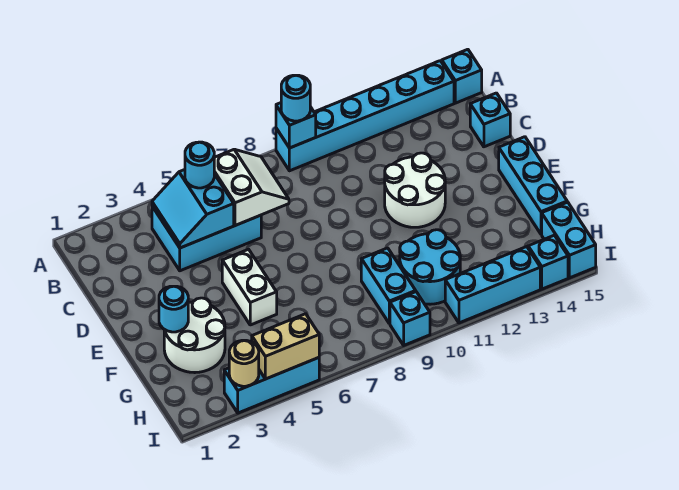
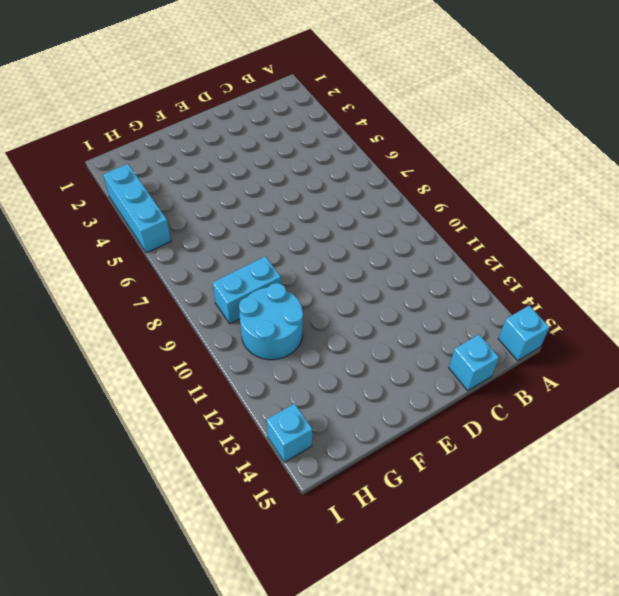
none -> cyan brick A9:A14 level 1
none -> cyan brick B4:C6 level 1
none -> white round brick D11:E12 level 1

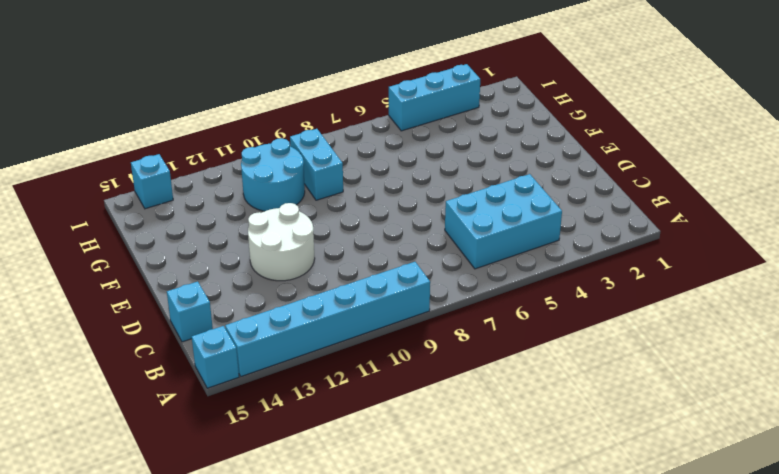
none -> white brick E5:F5 level 1
none -> cyan brick E15:G15 level 1
none -> white round brick F2:G3 level 1

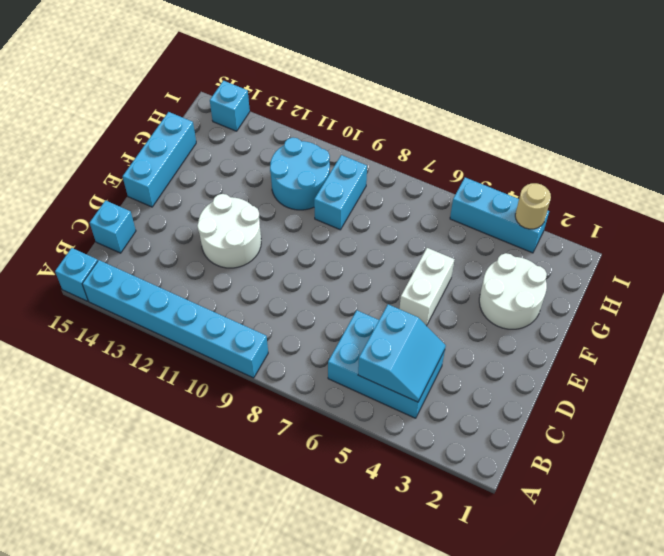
none -> cyan brick H15:I15 level 1
none -> cyan brick I9 level 1
none -> cyan brick I11:I13 level 1

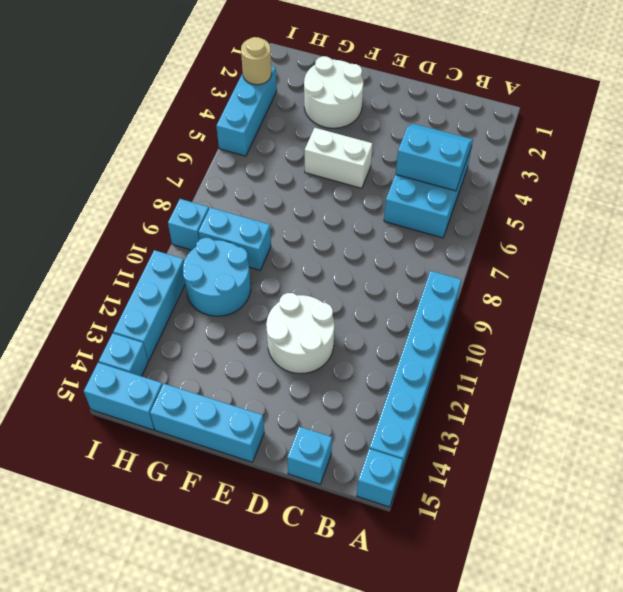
none -> cyan brick A9 level 2
none -> white slope B6:C7 level 2 top 6
none -> cyan round brick F2 level 2

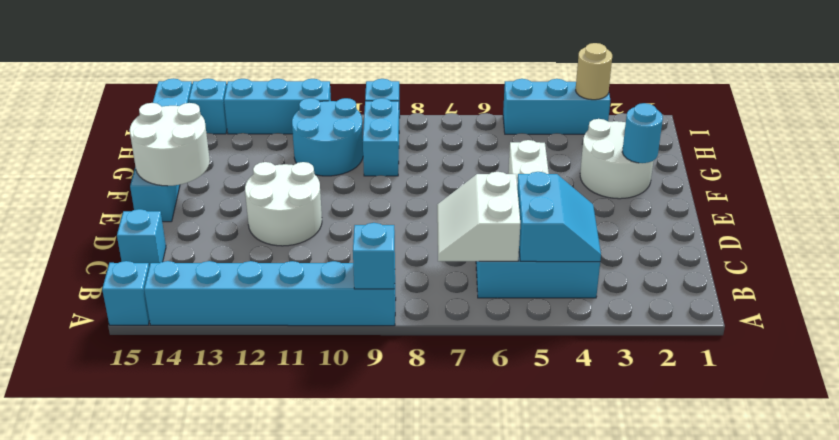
white round brick E14:F15 level 2 -> none
none -> tan brick I4:I5 level 2
none -> cyan round brick A9 level 3
none -> cyan round brick B5 level 3

